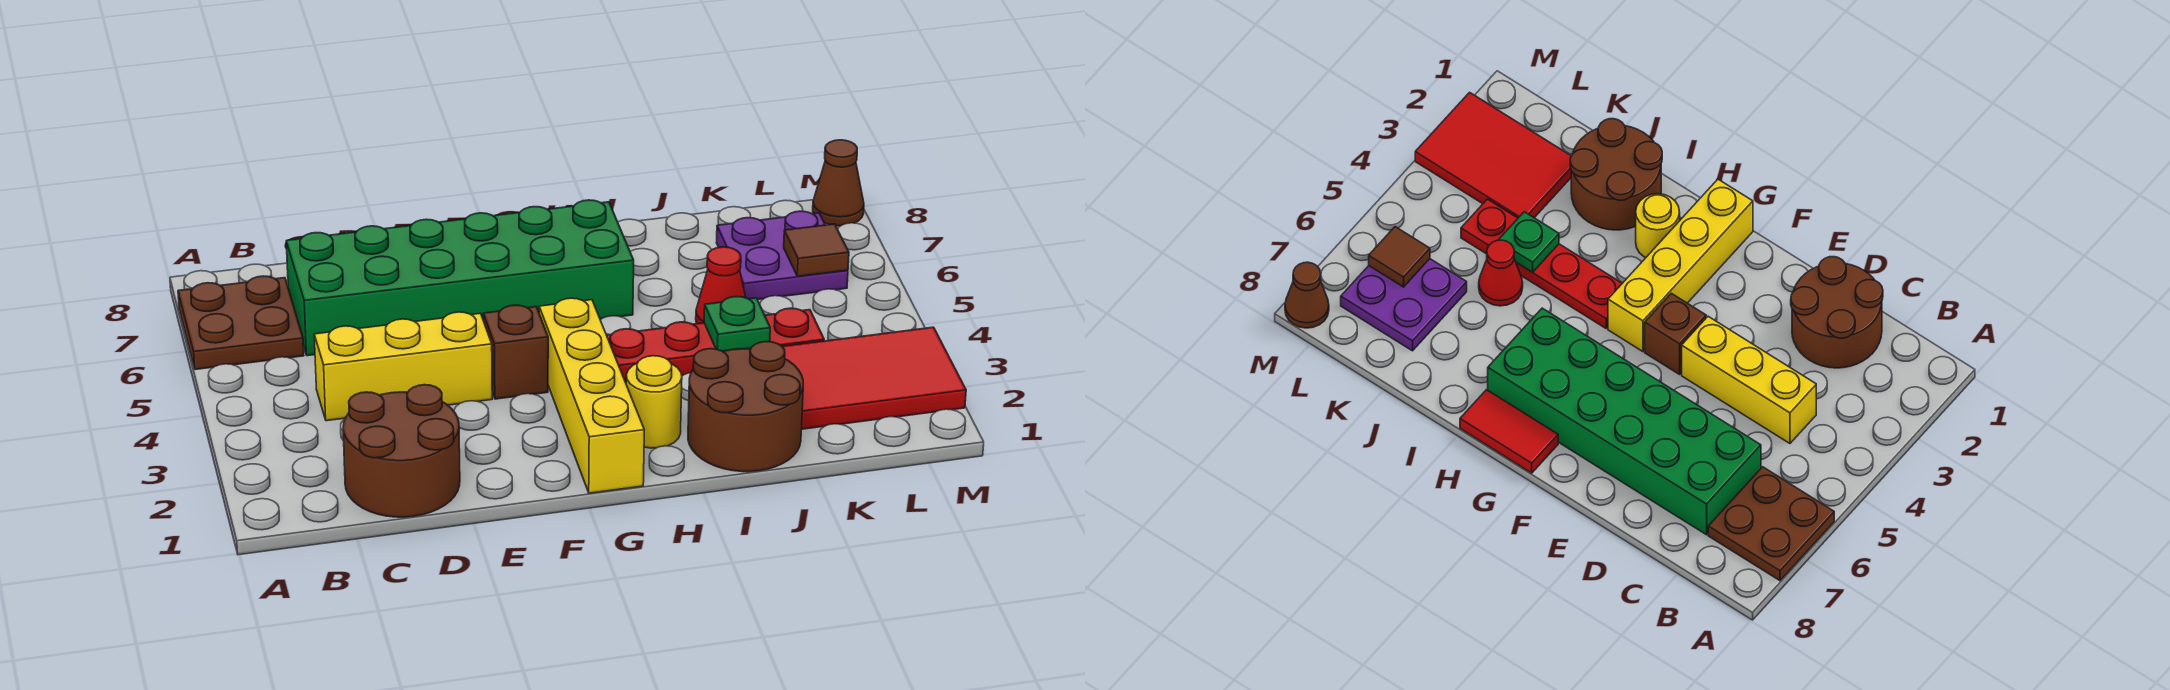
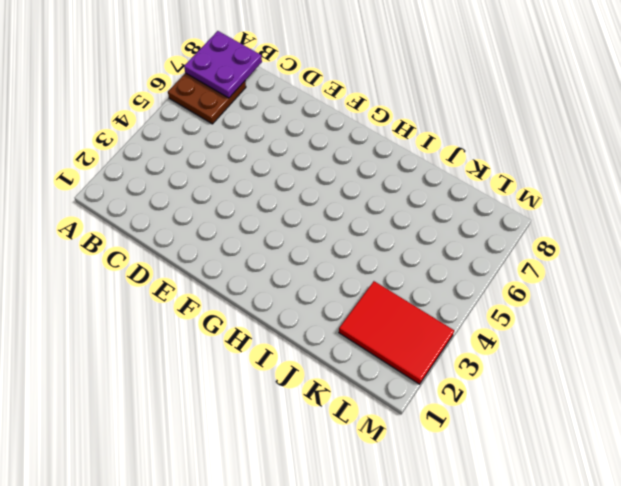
purple plate A7:B8 level 2 -> purple plate K6:L7 level 1
none -> brown round brick C1:D2 level 1
none -> yellow brick C4:E4 level 1
none -> green brick C6:H7 level 1

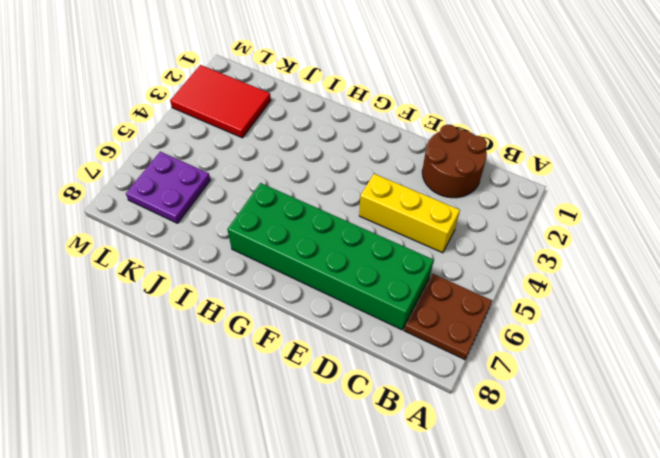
none -> brown brick F4 level 1
none -> yellow brick G1:G4 level 1
none -> red tile G8:H8 level 1

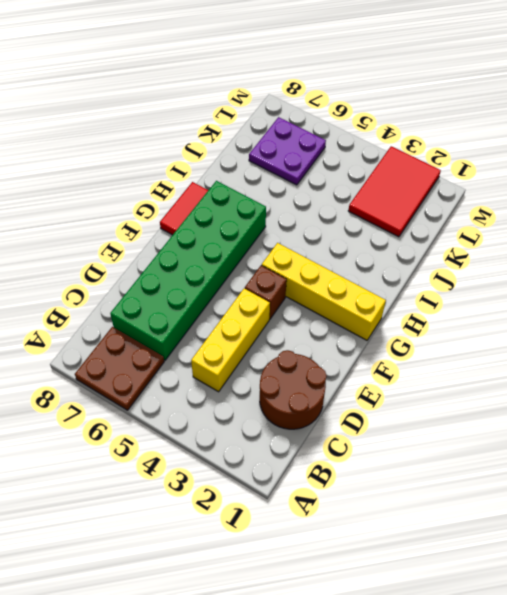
none -> yellow round brick H2 level 1
none -> red plate H4:K4 level 1
none -> brown round brick I1:J2 level 1

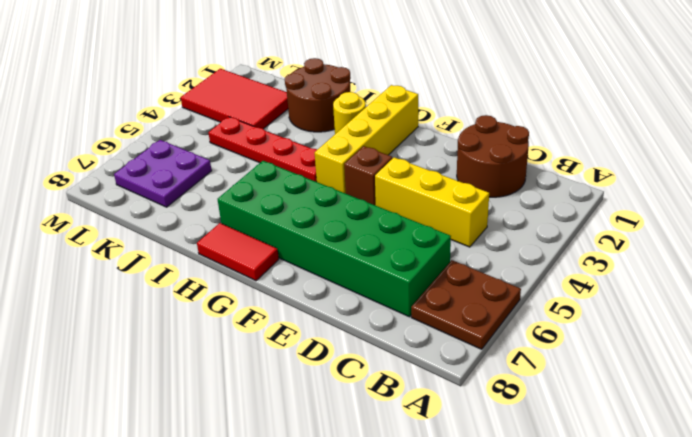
none -> red cone J5 level 1
none -> brown cone M8 level 1
none -> green plate J4 level 2

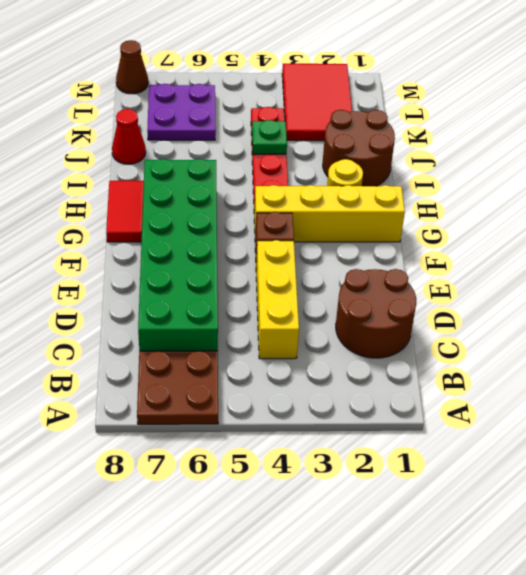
red cone J8 level 1 -> red cone J5 level 1
none -> brown tile L6 level 2

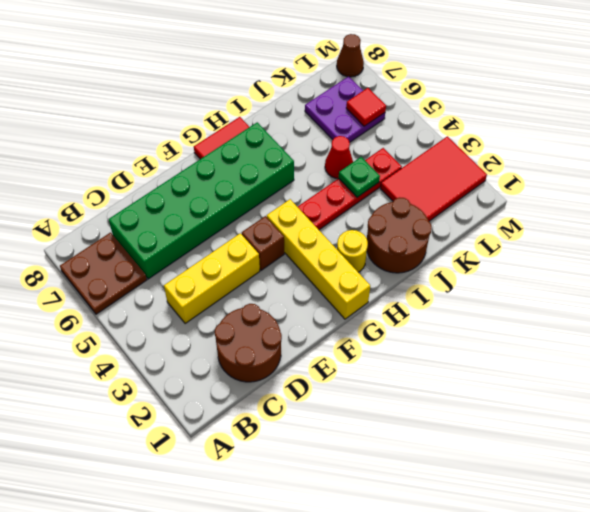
red tile L6 level 2 -> brown tile L6 level 2

